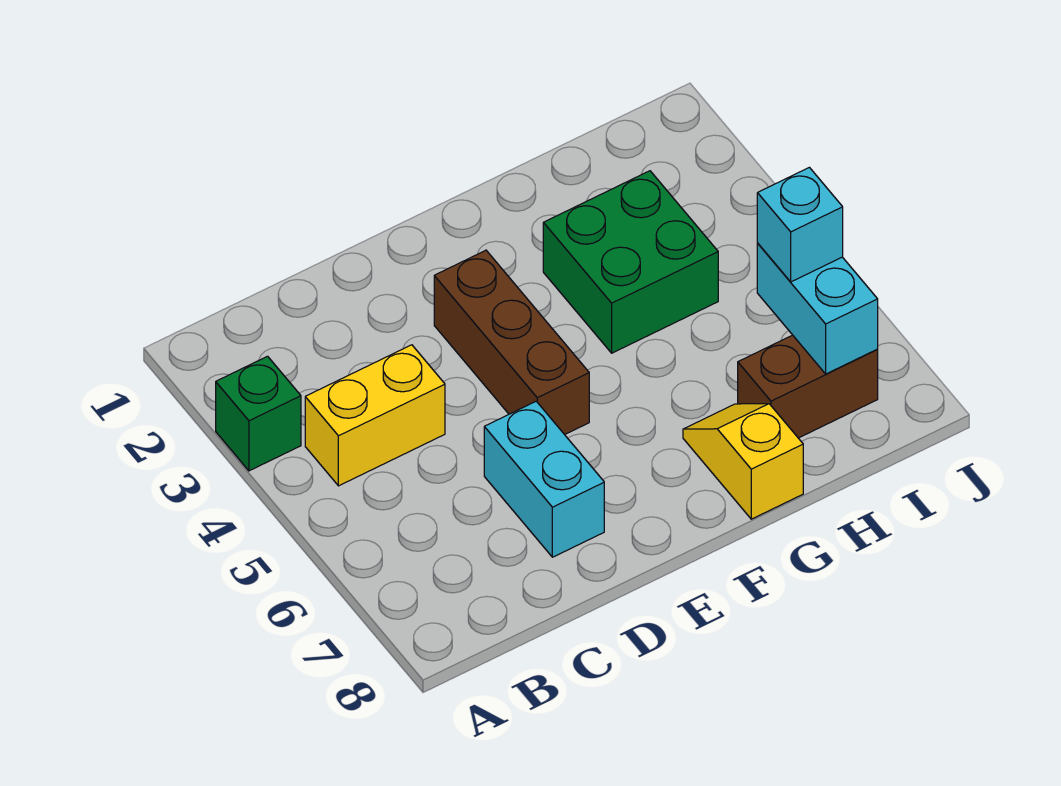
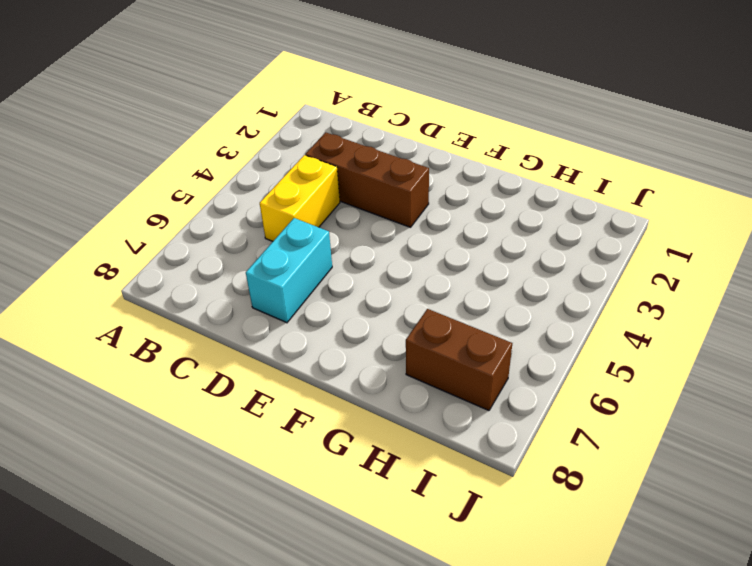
brown brick C3:E3 level 1 -> brown brick E3:E5 level 1
yellow brick C4:C5 level 1 -> yellow brick B4:C4 level 1
none -> green brick A3 level 1
none -> green brick G3:H4 level 1

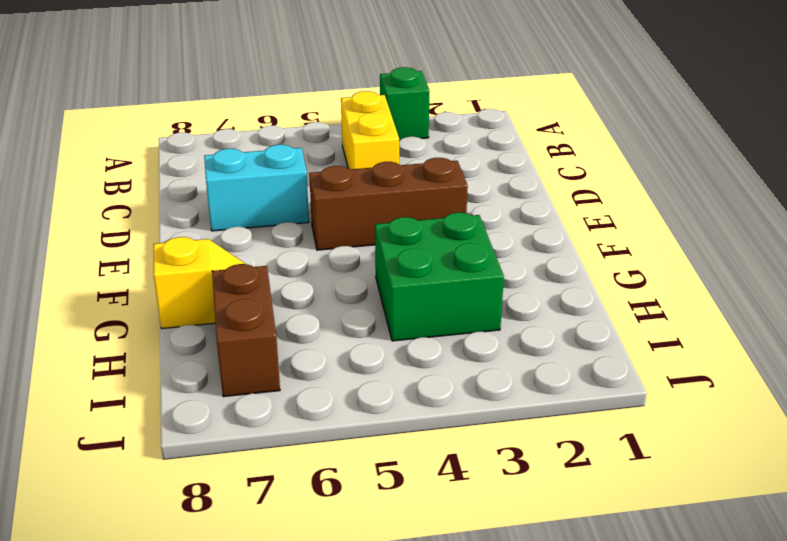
none -> cyan brick I6:I7 level 2
none -> cyan brick I6 level 3

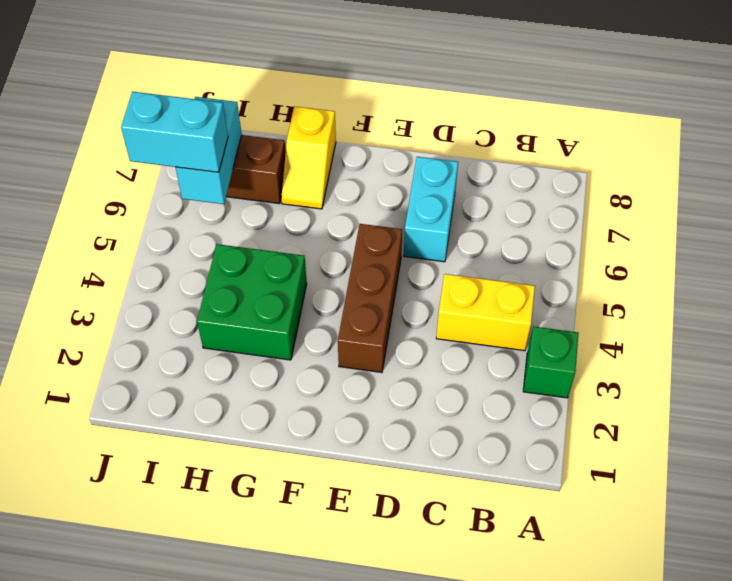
cyan brick I6:J6 level 3 -> cyan brick I6 level 3

